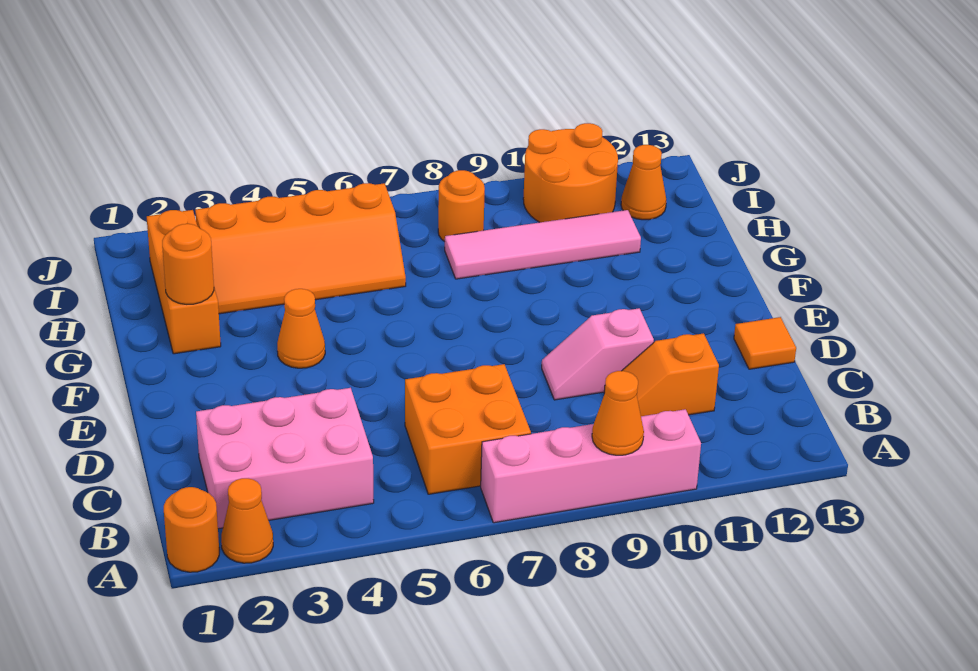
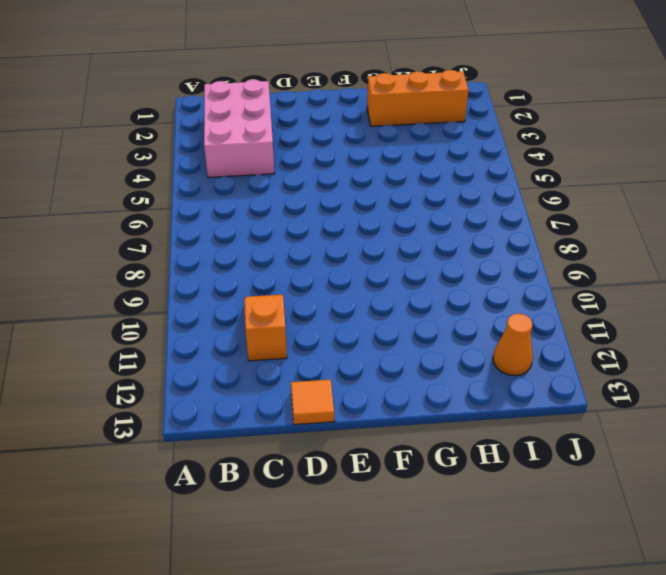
none -> orange round brick A1 level 1
none -> orange cone A2 level 1
none -> pink brick A7:A10 level 1

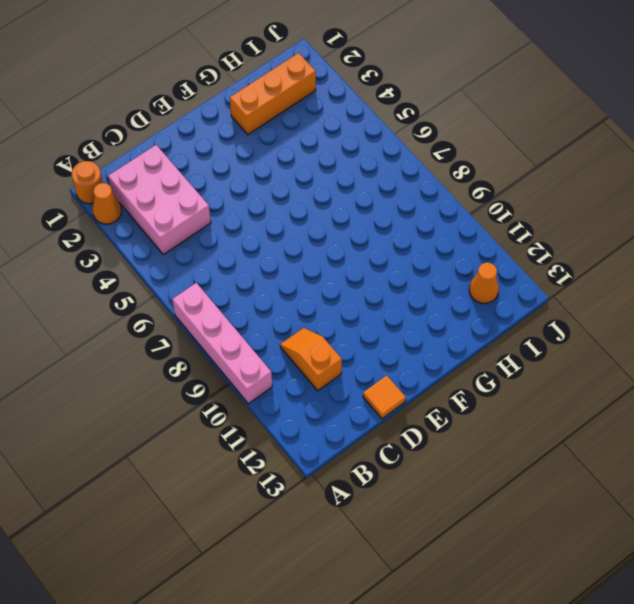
none -> orange brick B6:C7 level 1
none -> pink slope D9:D10 level 1 top 10
none -> orange cone F4 level 1

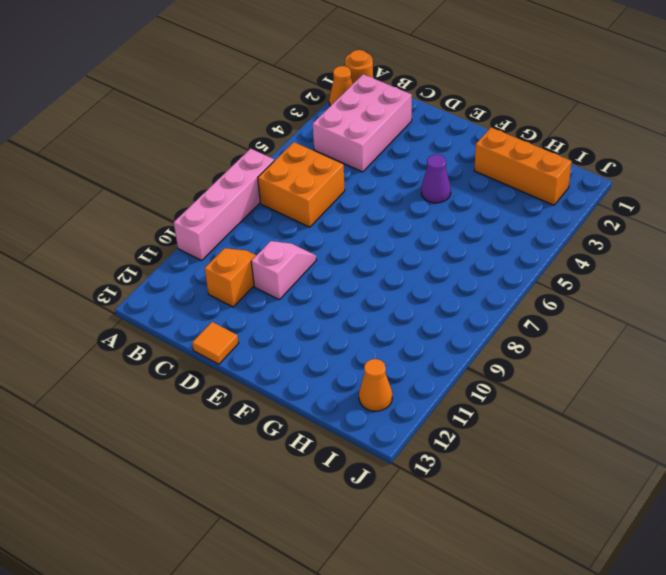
purple cone F4 level 1 -> orange cone F4 level 1
none -> orange slope H3:I6 level 1 top I
none -> pink tile H8:H11 level 1
none -> orange round brick I8 level 1

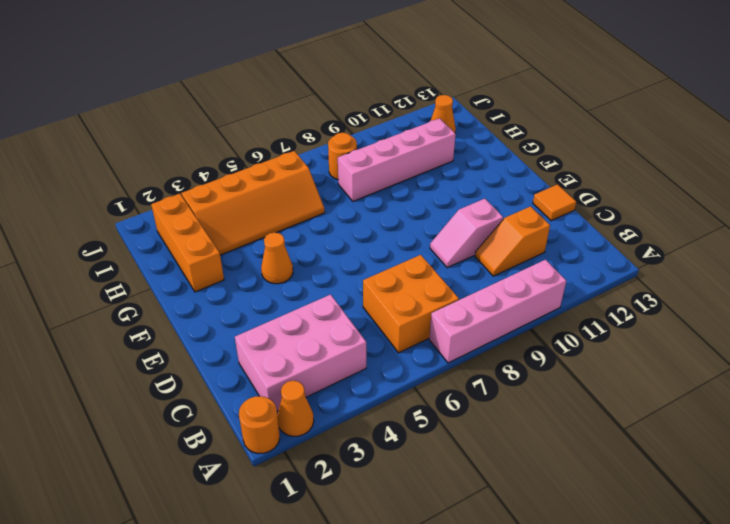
pink brick H8:H11 level 1 -> pink tile H8:H11 level 1
none -> orange round brick I10:J11 level 1
none -> orange cone A9 level 2
none -> orange round brick G2 level 2

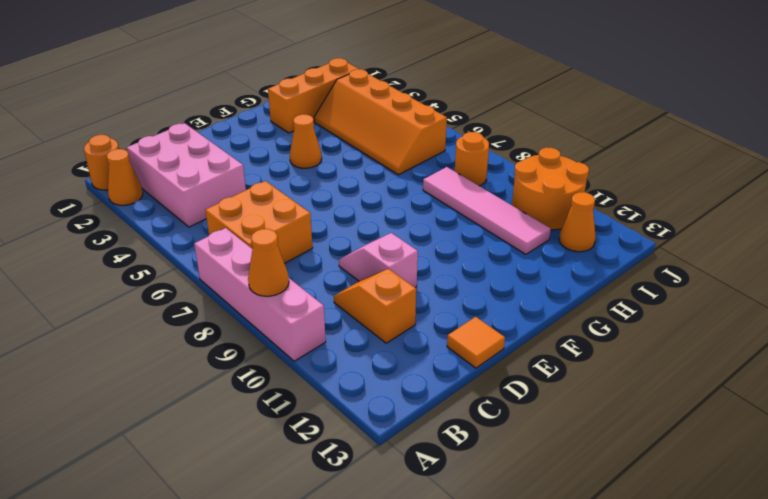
none -> orange round brick G2 level 2

